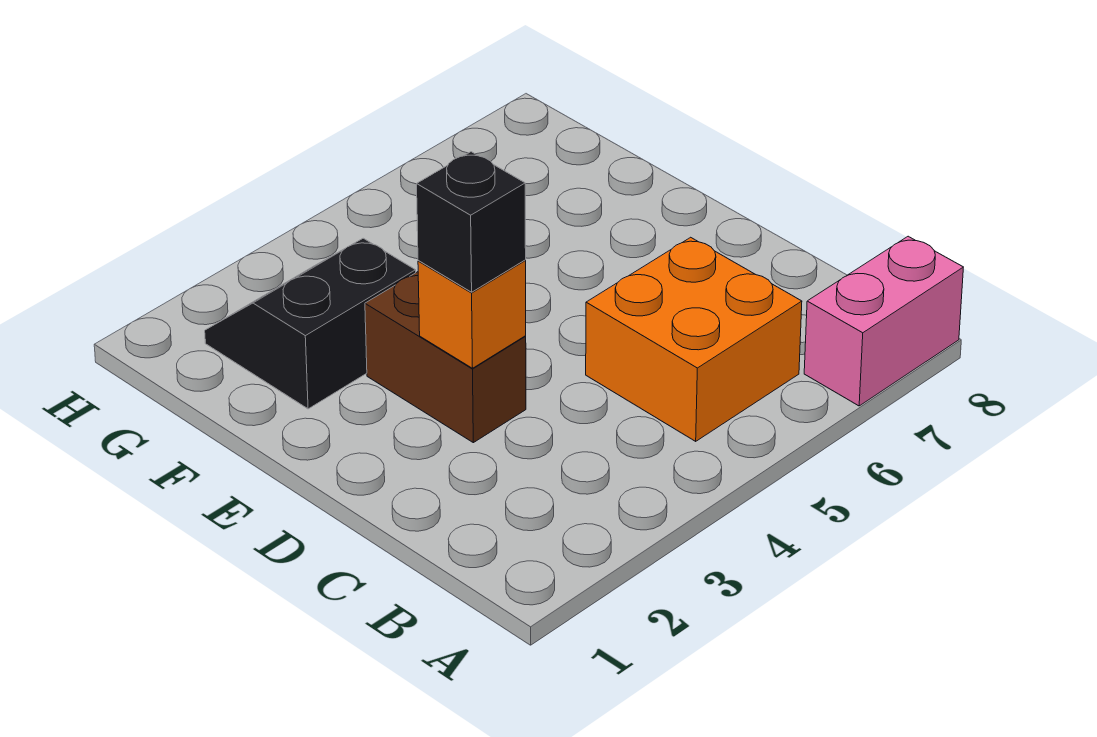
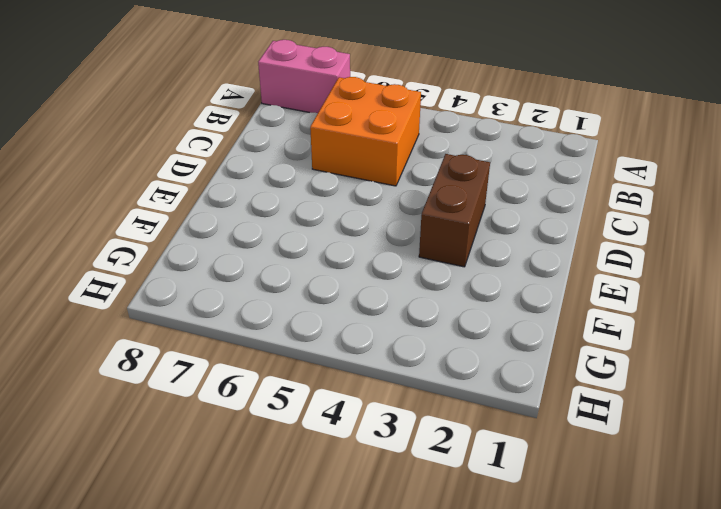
none -> black slope F2:G3 level 1 top F
none -> orange brick D3 level 2

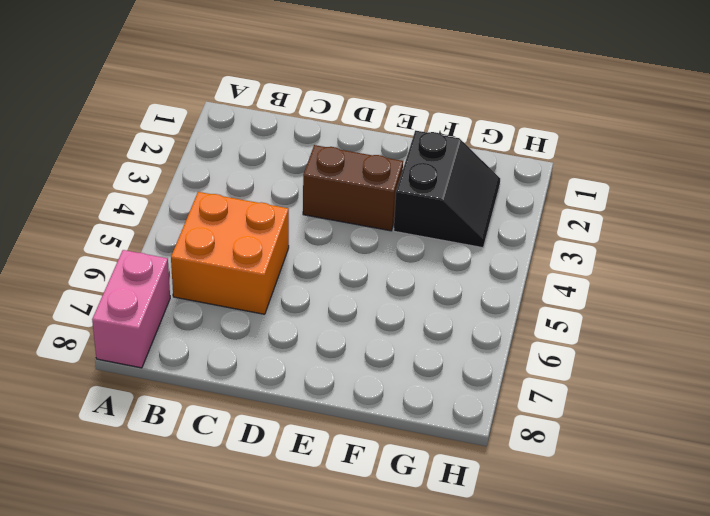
none -> orange brick D3 level 2
none -> black brick D3 level 3

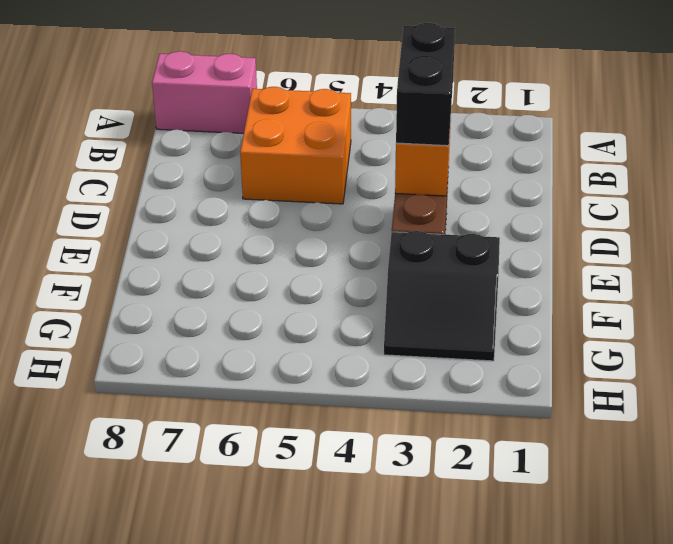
black brick C3:D3 level 3 -> black brick D3 level 3

